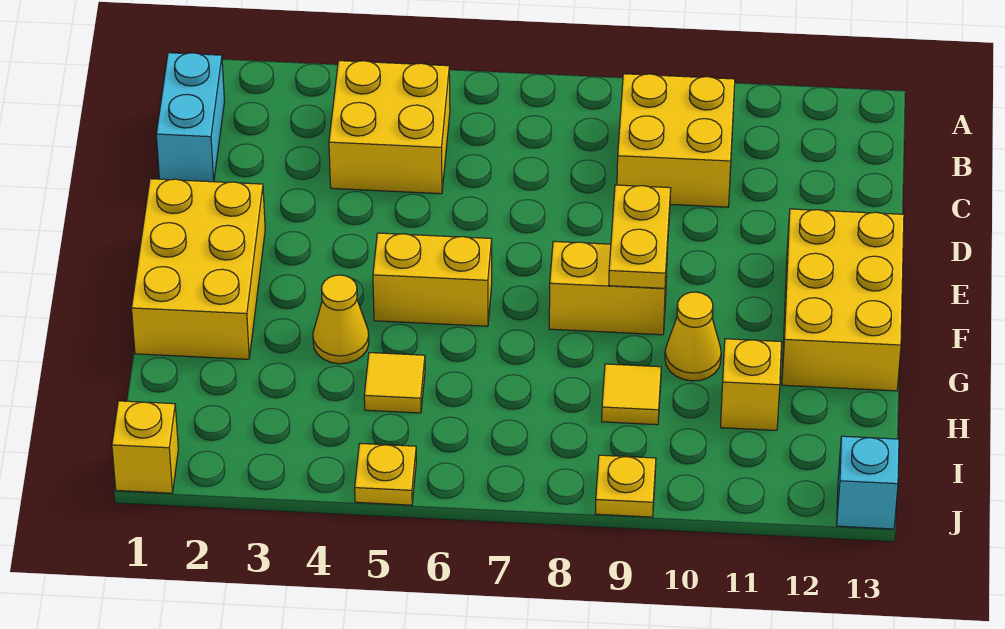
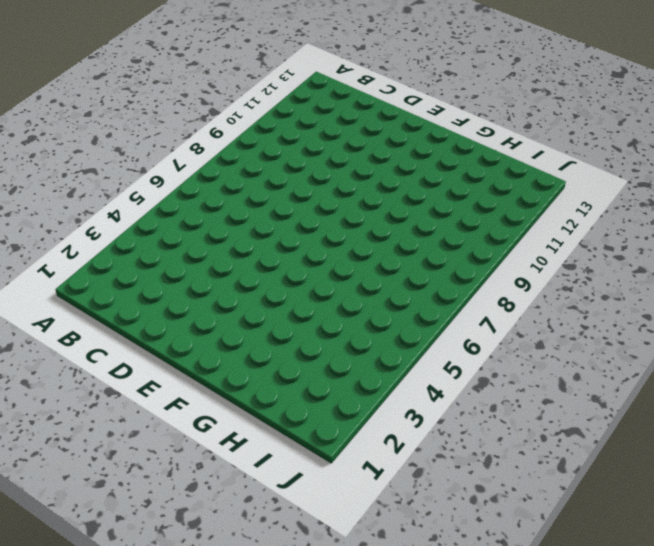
none -> cyan brick B1:C1 level 1
none -> yellow brick B4:C5 level 1
none -> yellow brick B9:C10 level 1

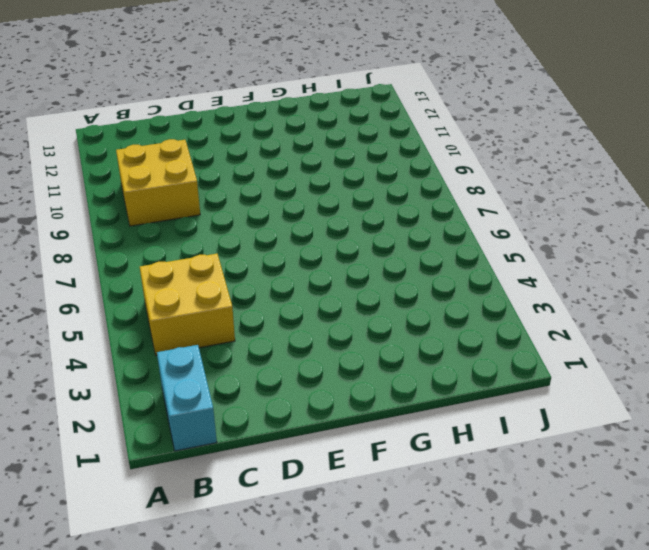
cyan brick B1:B2 level 1 -> cyan brick B1:C1 level 1
none -> yellow brick E1:G2 level 1
none -> yellow brick E12:G13 level 1
none -> yellow brick F5:F6 level 1

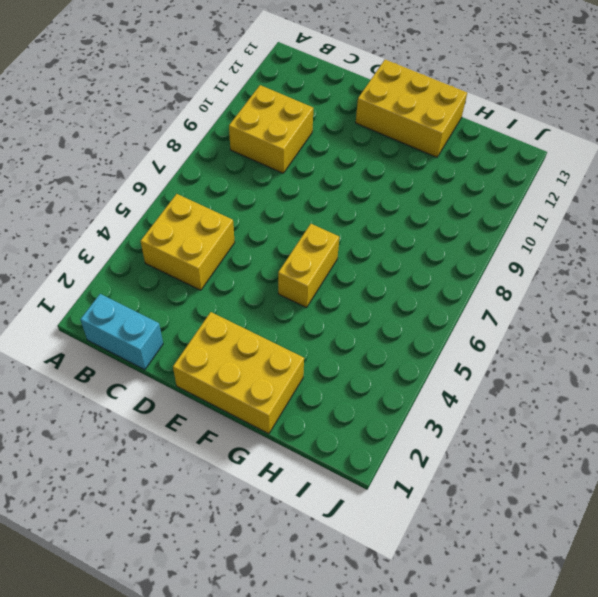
none -> yellow brick F8:F9 level 1
none -> yellow cone G4 level 1
none -> yellow cone G10 level 1

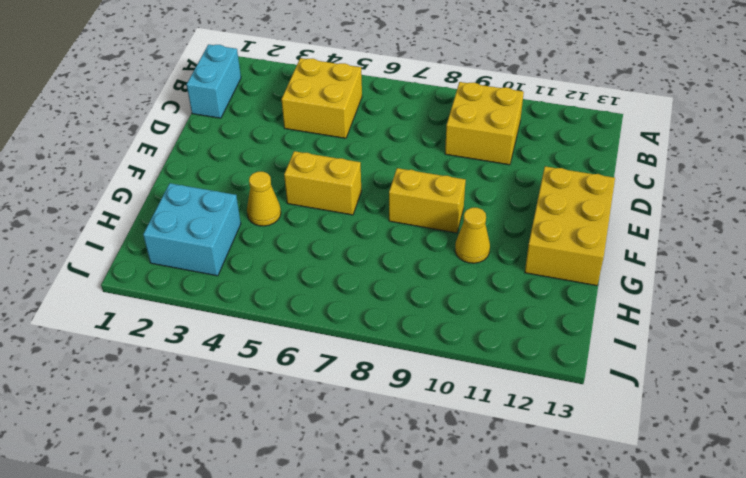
cyan brick H2:I3 level 1 -> none
none -> yellow brick E1:G2 level 1
none -> yellow tile H5 level 1
none -> yellow tile H9 level 1

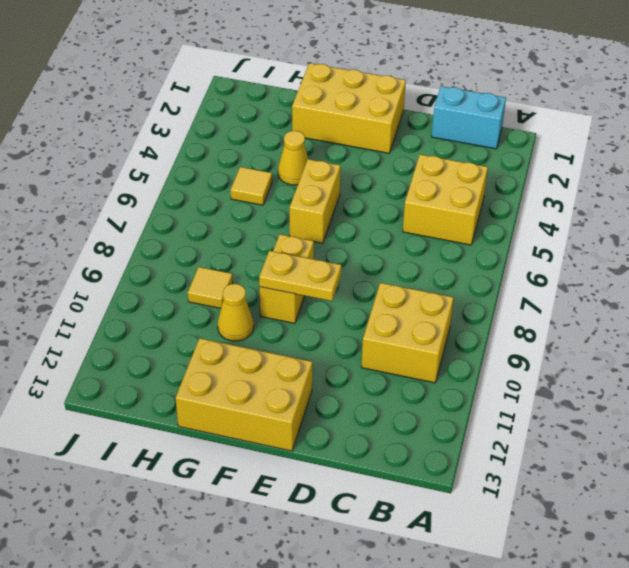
none -> yellow brick H11 level 1
none -> yellow brick J1 level 1
none -> yellow plate J5 level 1

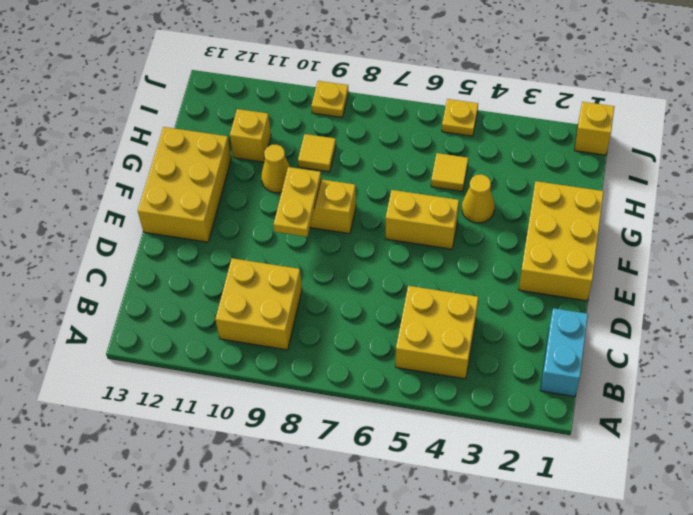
none -> cyan brick J13 level 1

